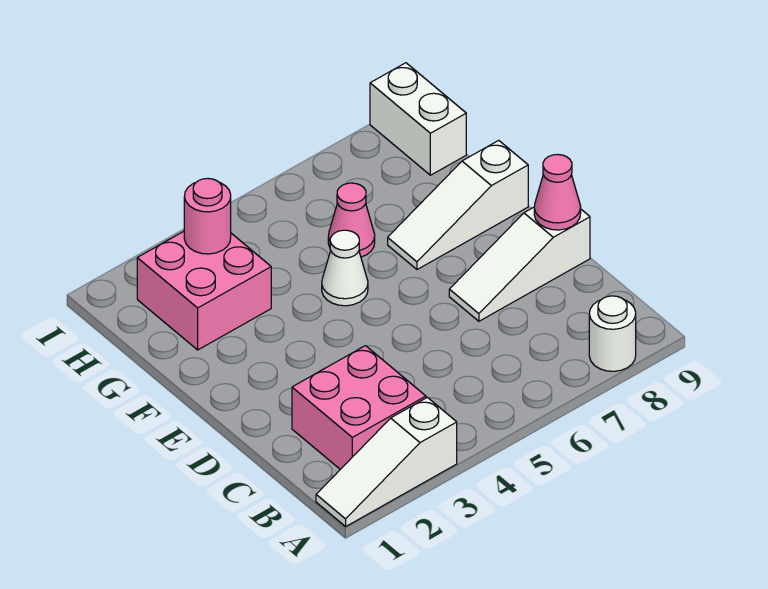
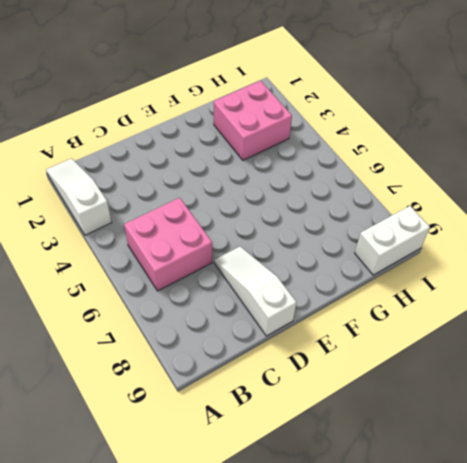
pink brick B5:C6 level 1 -> pink brick B2:C3 level 1
none -> white round brick A8 level 1
none -> white cone F5 level 1

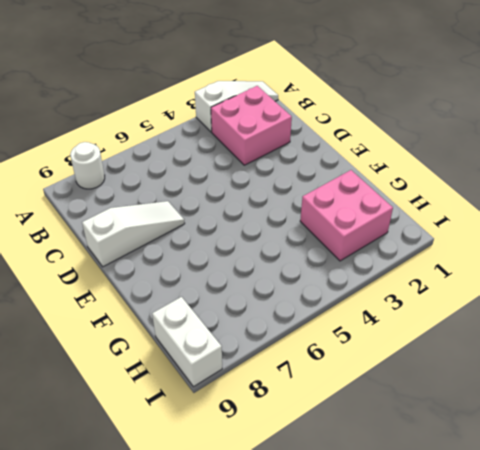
none -> white cone F5 level 1
none -> white slope F7:F9 level 1 top 9

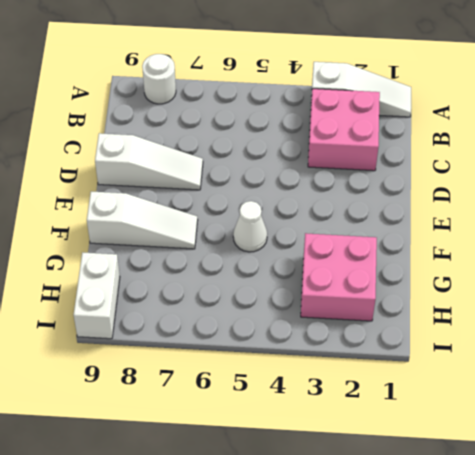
none -> pink cone G6 level 1
none -> pink cone D9 level 2

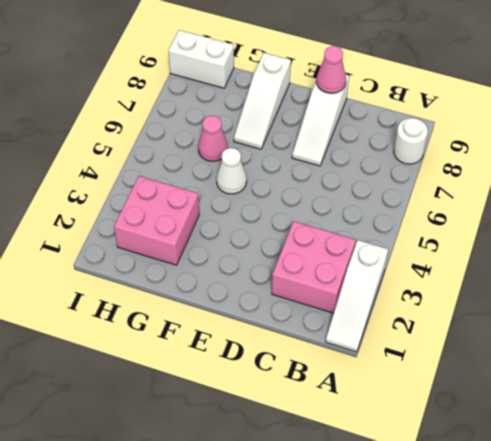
none -> pink round brick H3 level 2

